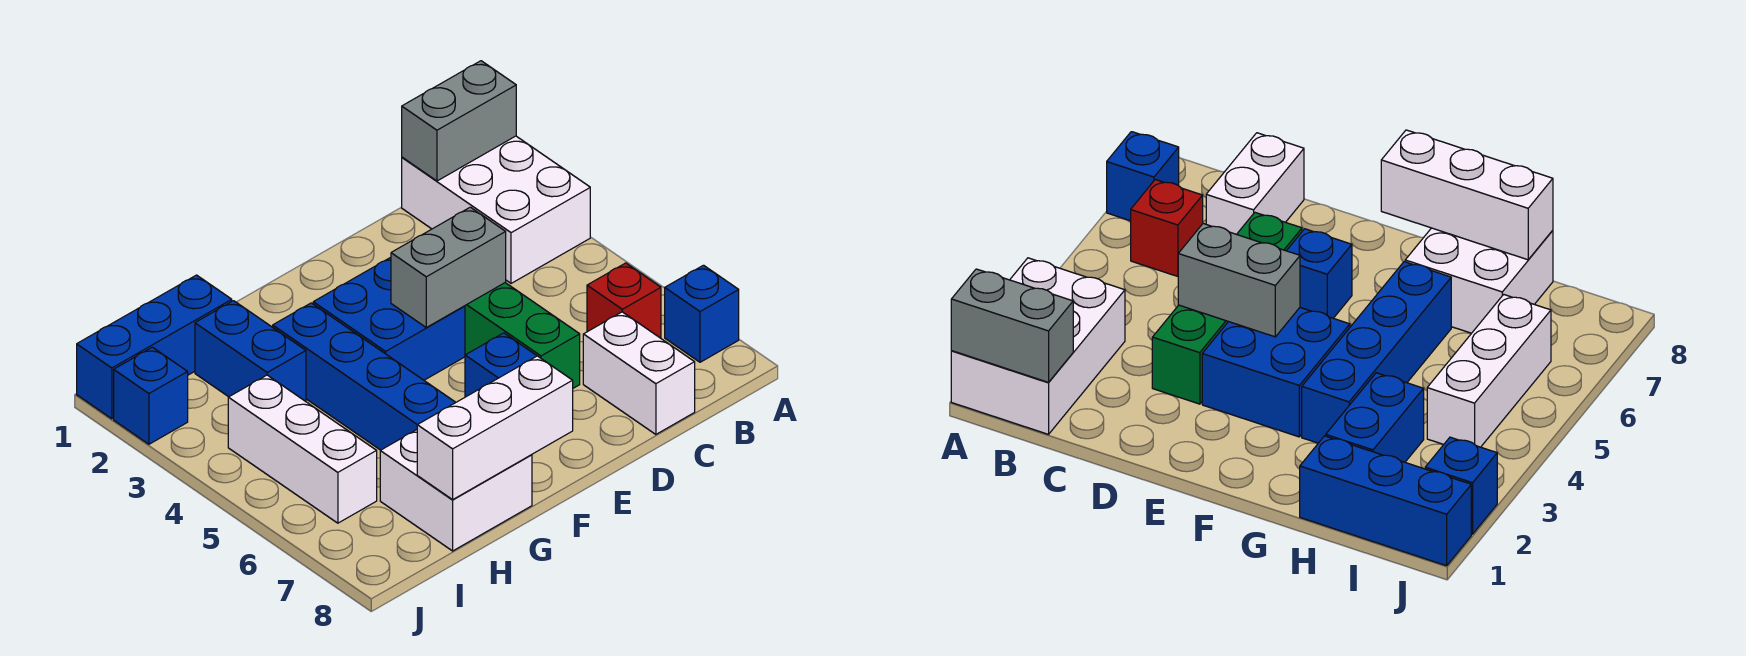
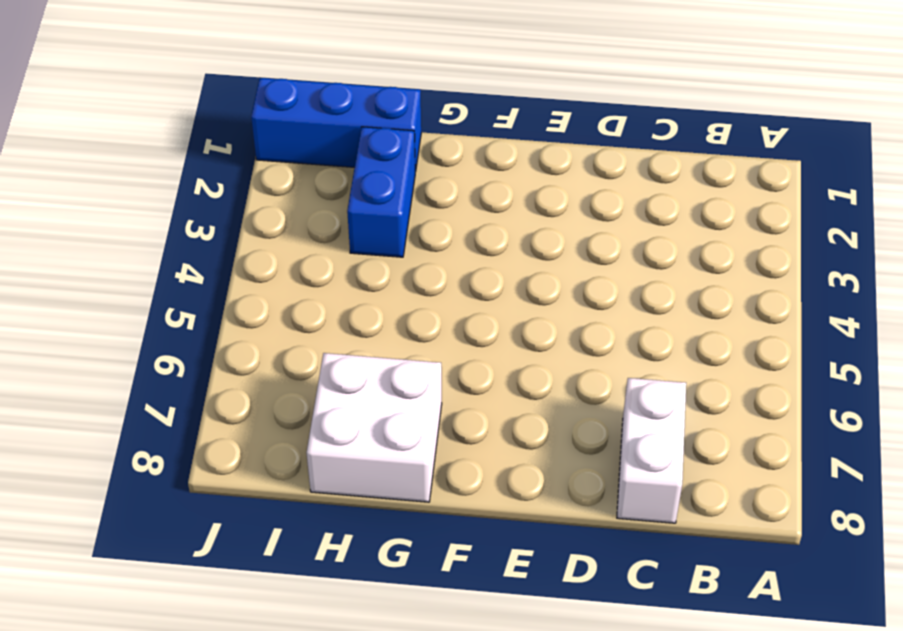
none -> white brick A1:B3 level 1
none -> blue brick A7 level 1
none -> red brick B6 level 1

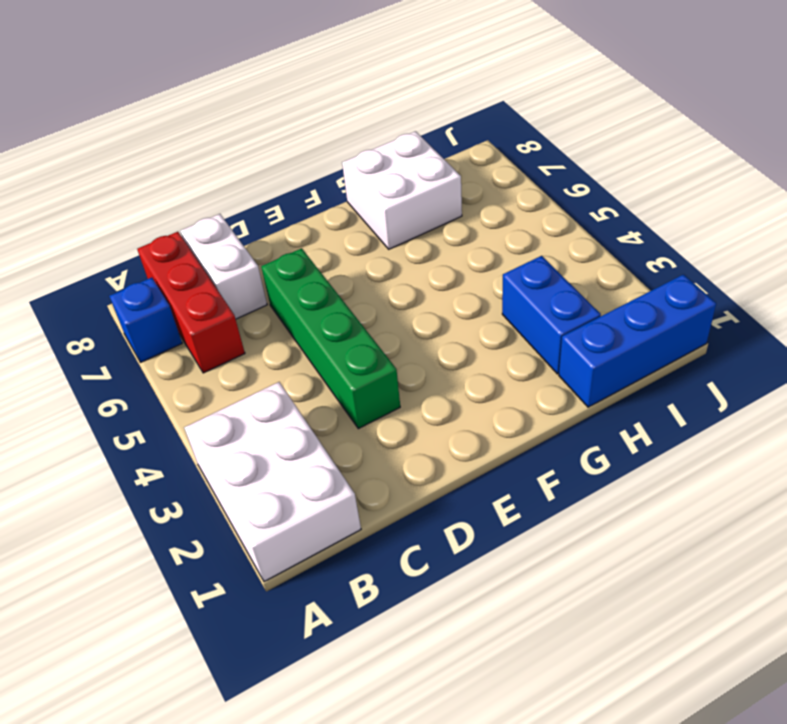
red brick B6:B8 level 1 -> red brick B6 level 1
none -> blue brick E3:F4 level 1
none -> blue brick E6 level 1
none -> blue brick G3:G6 level 1

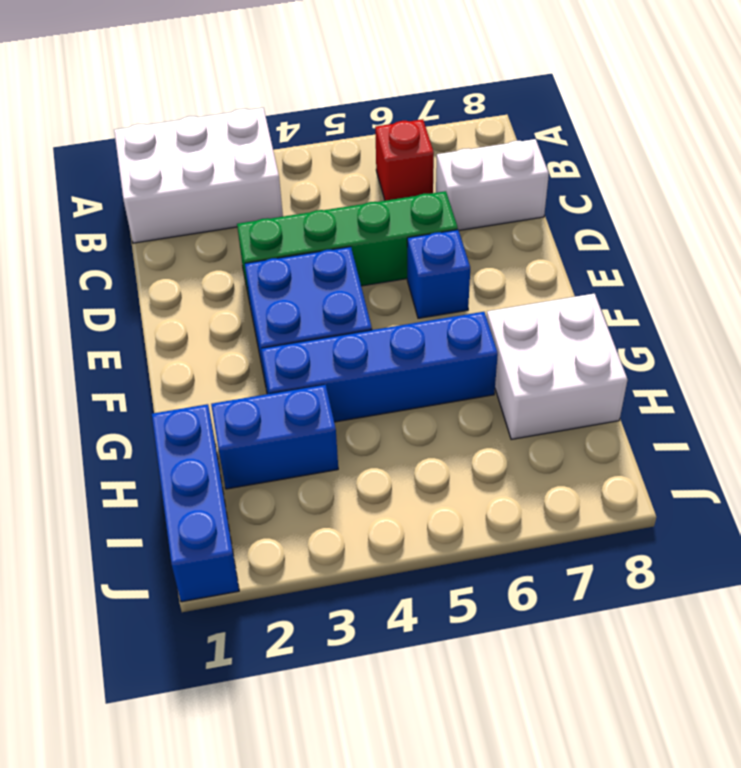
none -> blue brick A7 level 1
none -> white brick I4:I6 level 1
none -> blue brick J2 level 1

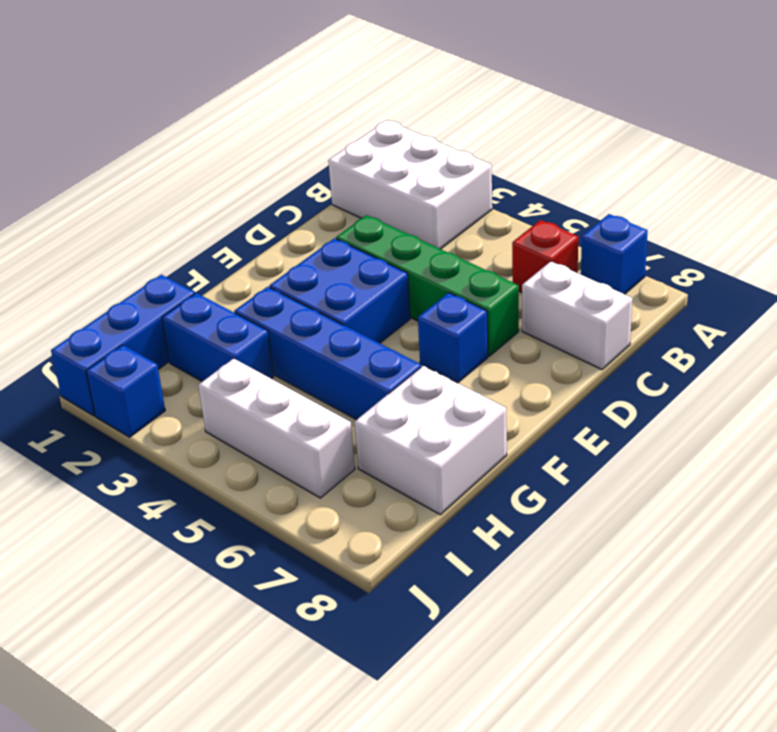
none -> grey brick A1:B1 level 2
none -> grey brick D4:E4 level 2
none -> white brick F8:H8 level 2

